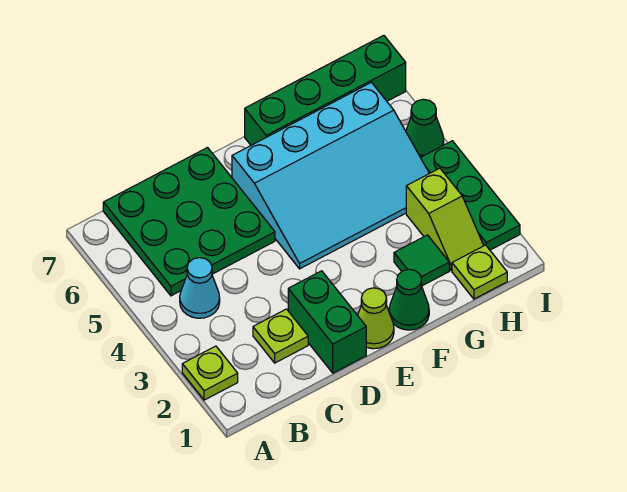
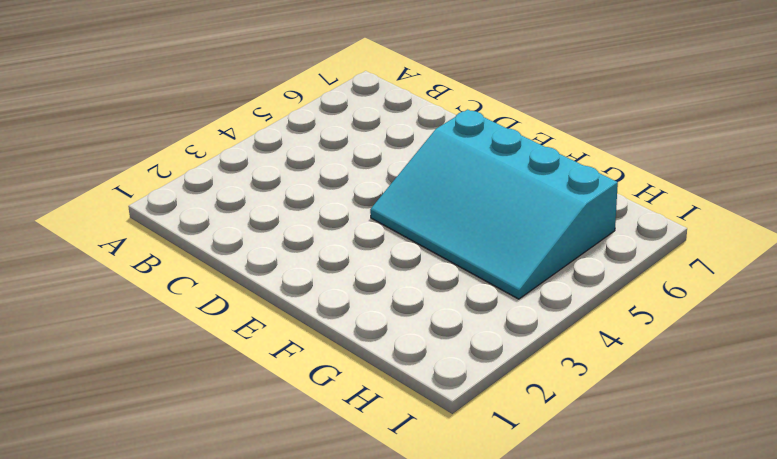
none -> lime plate A2 level 1
none -> cyan cone B4 level 1
none -> green plate B5:D7 level 1

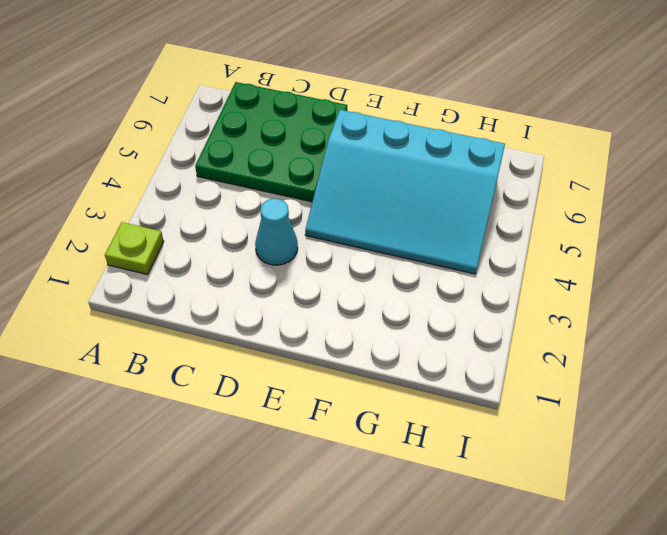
cyan cone D3 level 1 -> cyan cone B4 level 1
none -> lime plate C2 level 1
none -> green brick D1:D2 level 1
none -> lime cone E1 level 1

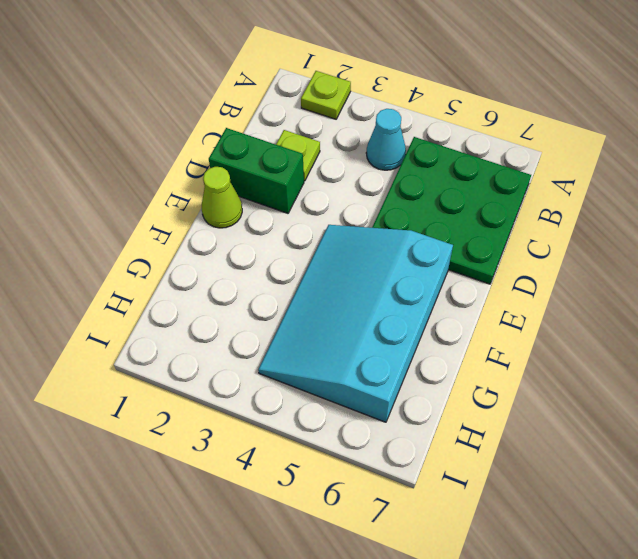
none -> green cone F1 level 1
none -> green brick F7:I7 level 1
none -> green tile G2 level 1

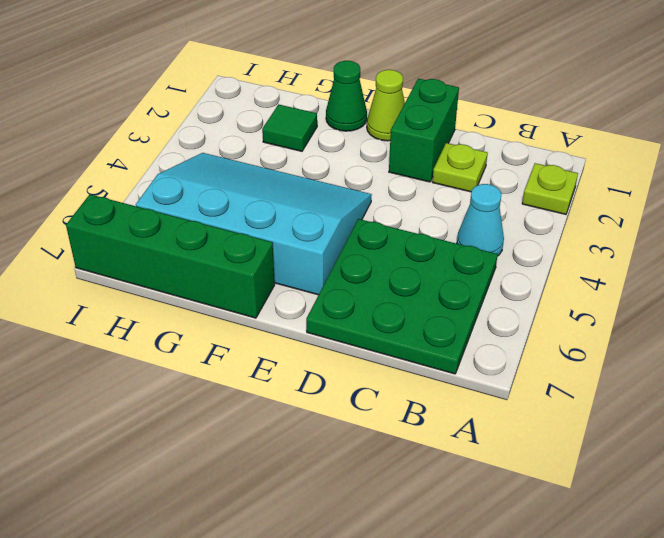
none -> lime plate H1 level 1
none -> lime slope H2:H3 level 1 top 3
none -> green plate I2:I4 level 1

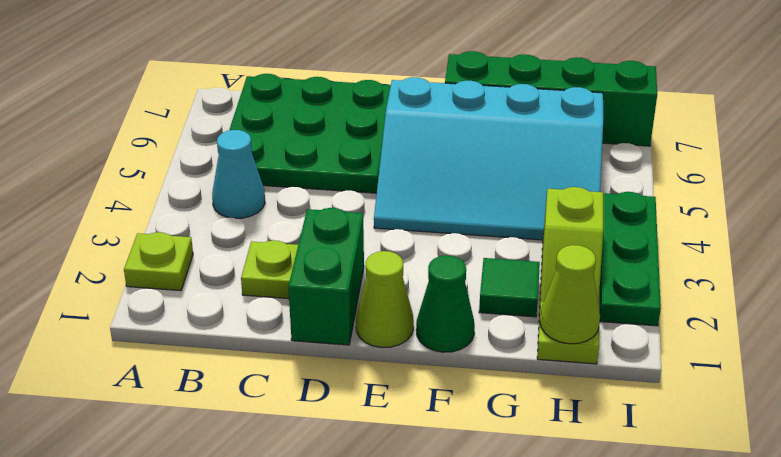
lime cone H1 level 2 -> none
none -> green cone I5 level 1

